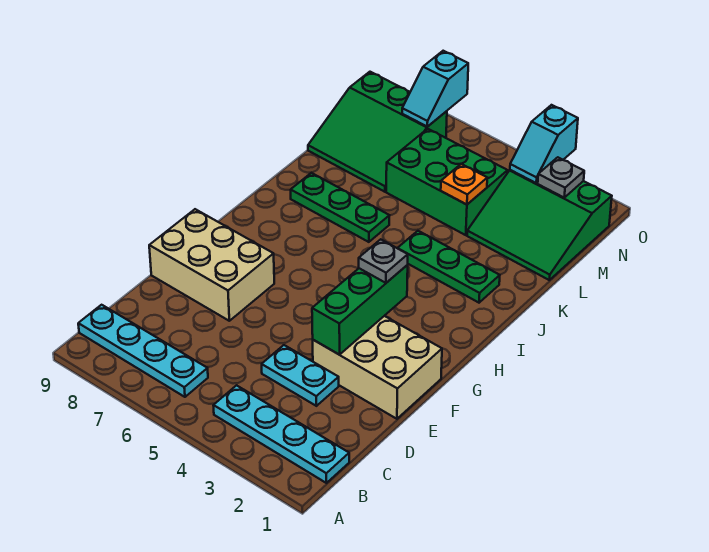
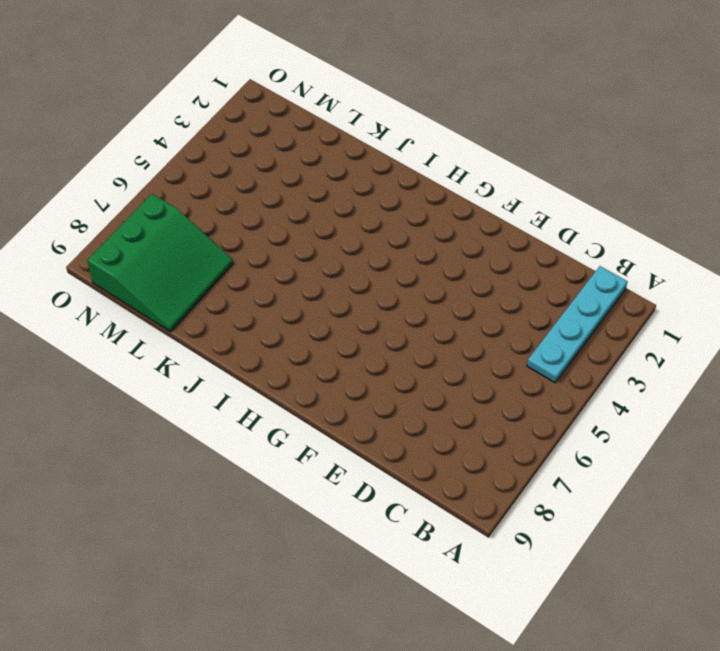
none -> cyan plate B6:B9 level 1
none -> cyan plate D3:D4 level 1
none -> tan brick E1:F3 level 1

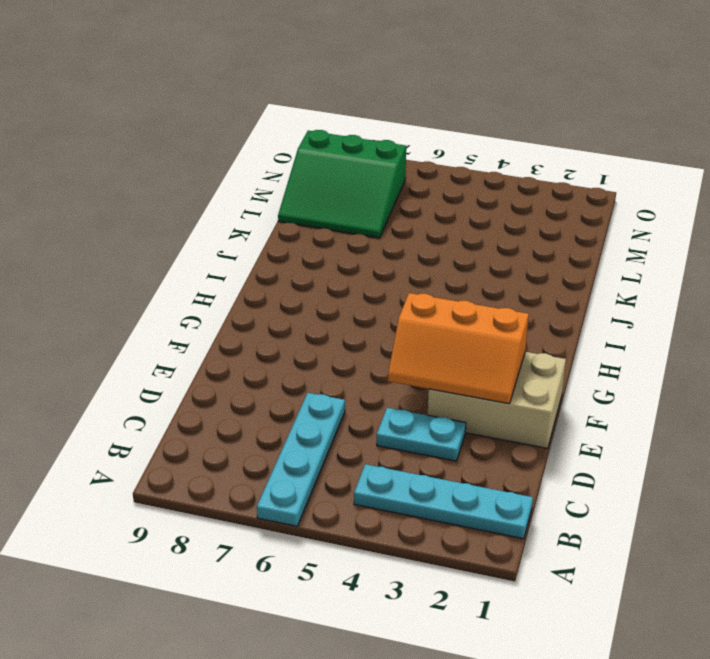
cyan plate A6:D6 level 1 -> cyan plate B6:B9 level 1
orange slope E2:F4 level 2 top F -> green brick E3:G3 level 2
none -> tan brick E7:F9 level 1
none -> green plate J2:J4 level 1
none -> green plate J6:J8 level 1

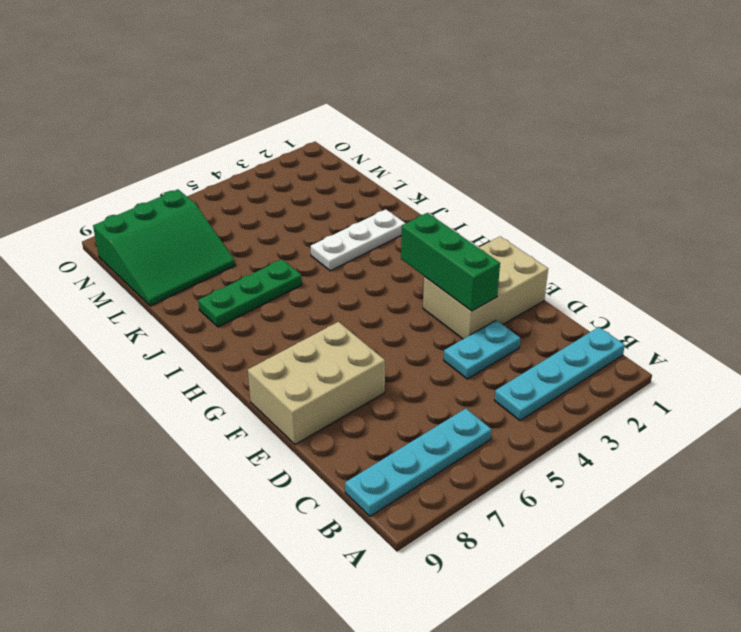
white plate J2:J4 level 1 -> green plate J2:J4 level 1
none -> green slope L1:N3 level 1 top N
none -> green brick L4:M6 level 1
none -> orange plate L4 level 2

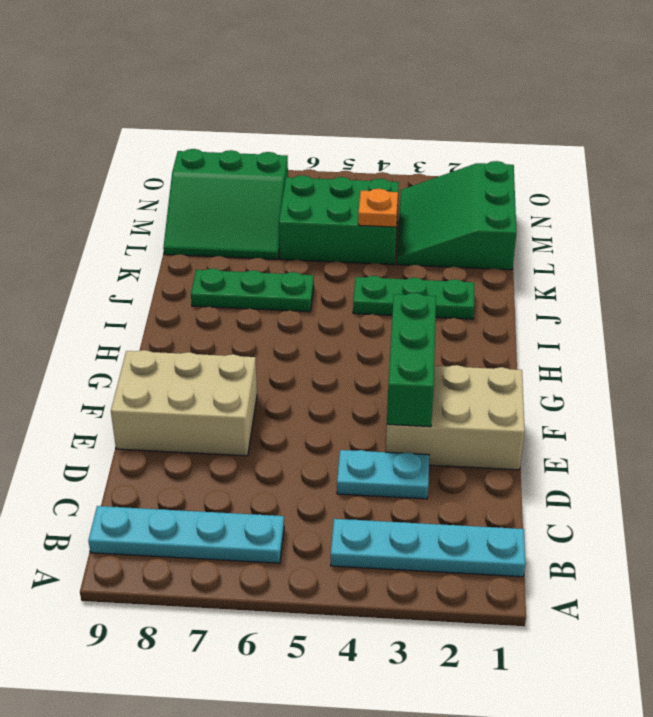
green slope L1:N3 level 1 top 1 -> green slope L1:N3 level 1 top N
none -> grey plate N2 level 2
none -> cyan slope N3:O3 level 2 top O
none -> cyan slope N7:O7 level 2 top O

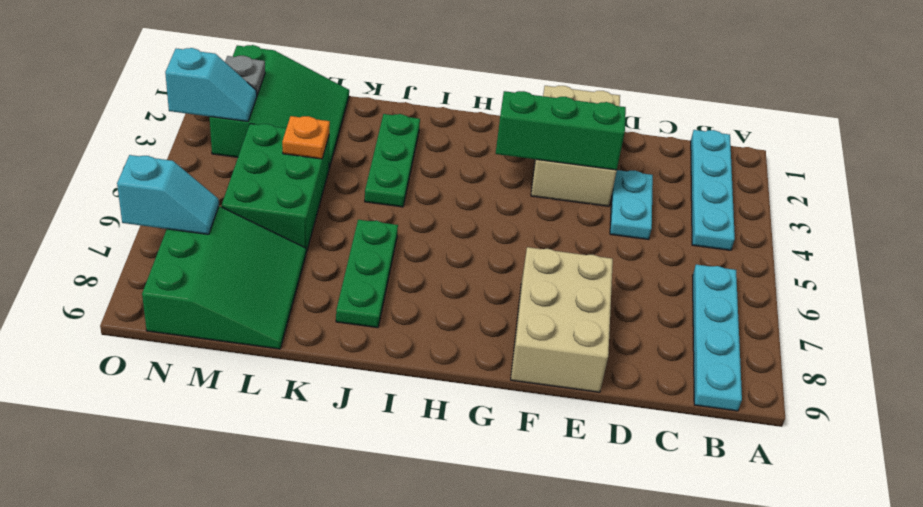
none -> grey plate G3 level 3

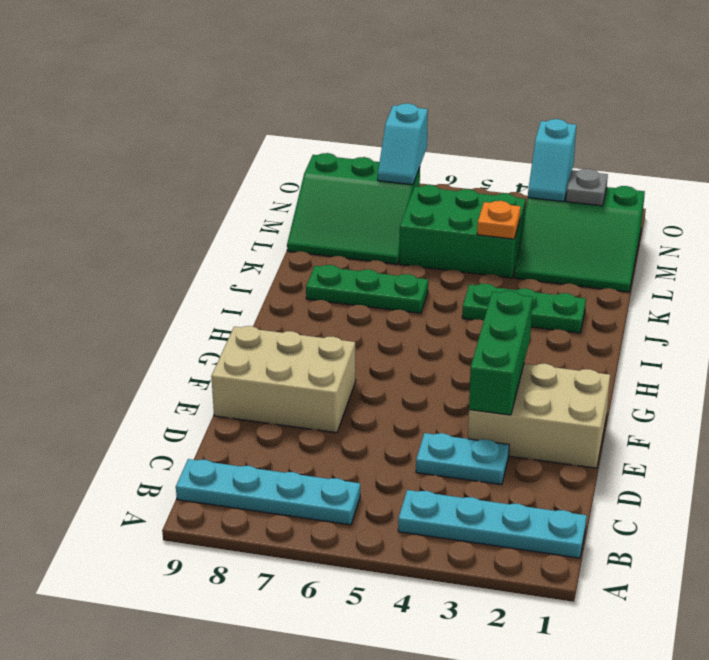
none -> grey plate G3 level 3

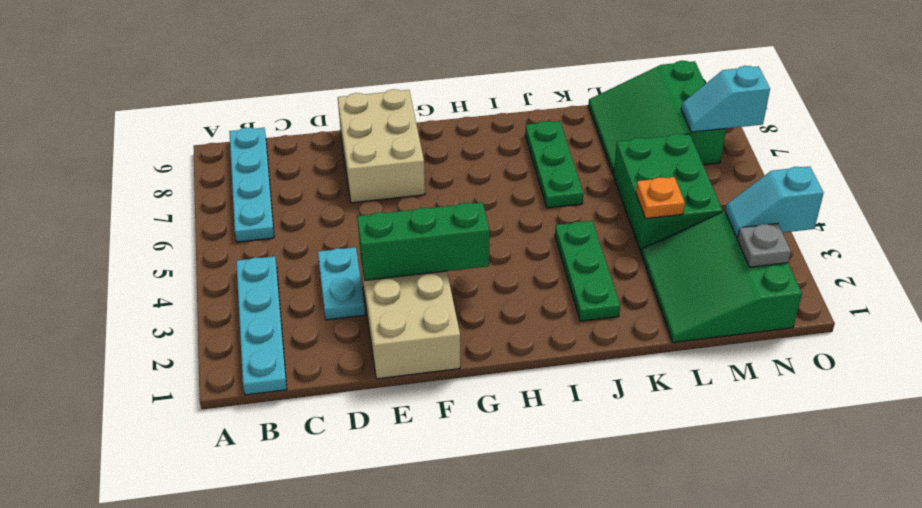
none -> grey plate G3 level 3

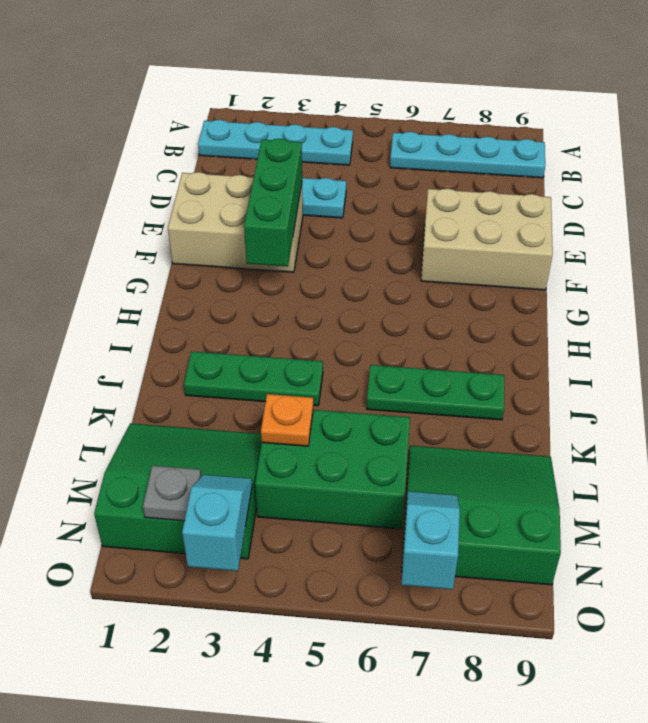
none -> grey plate G3 level 3

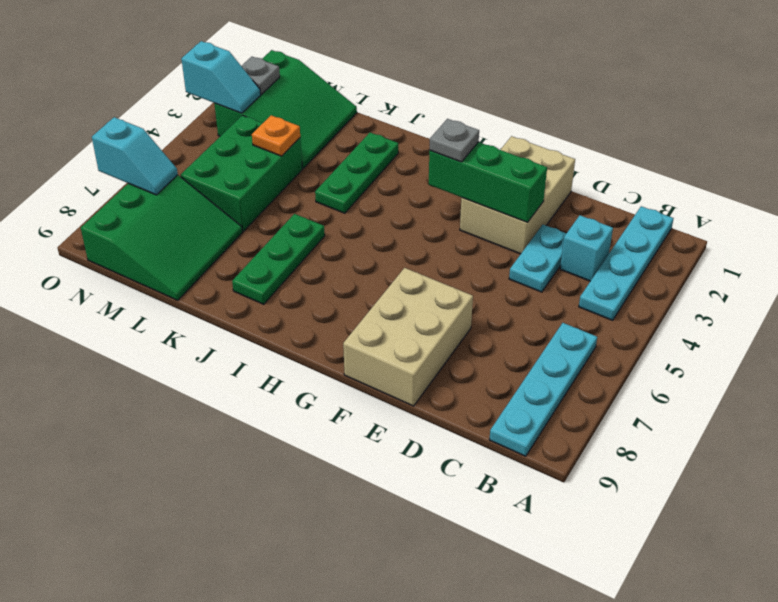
cyan brick C3 level 1 -> none

